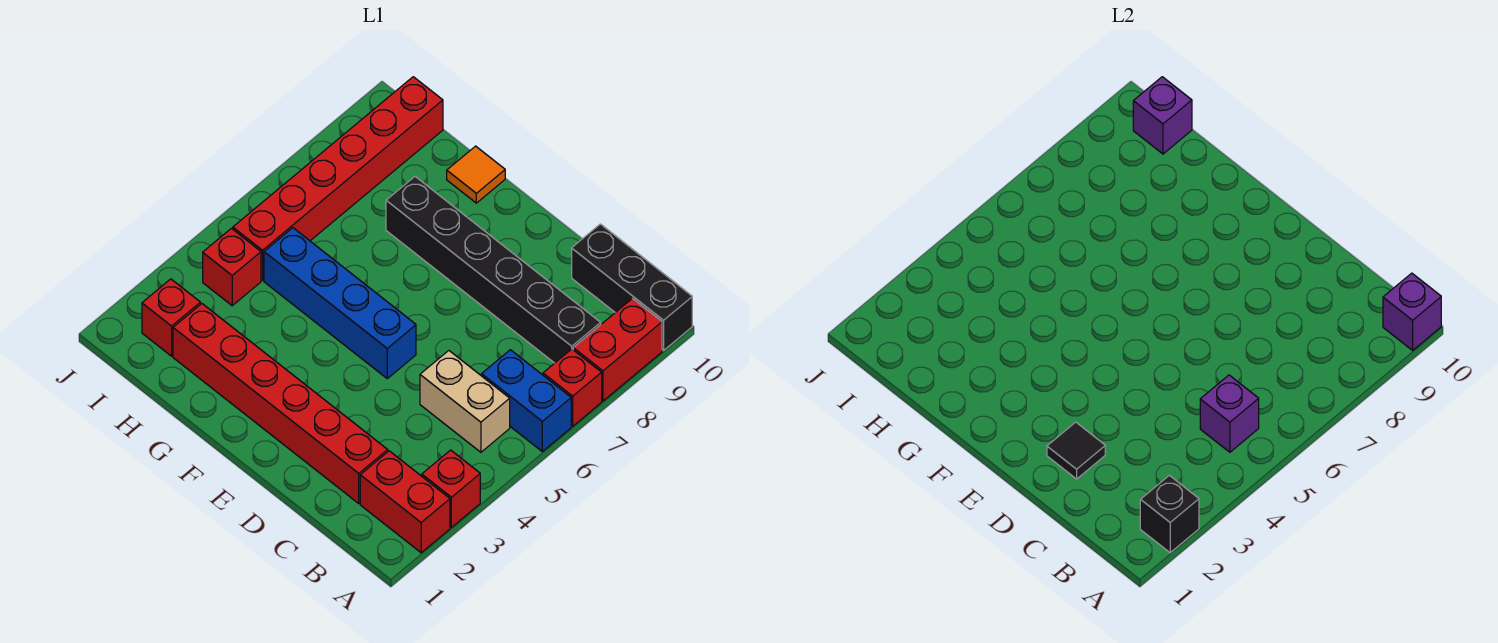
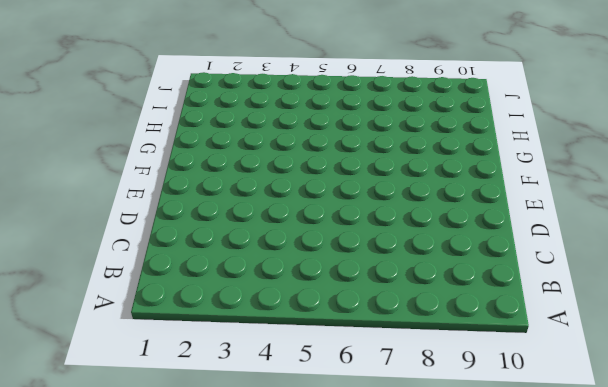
none -> red brick A2:B2 level 1
none -> red brick A3 level 1
none -> blue brick A6:B6 level 1

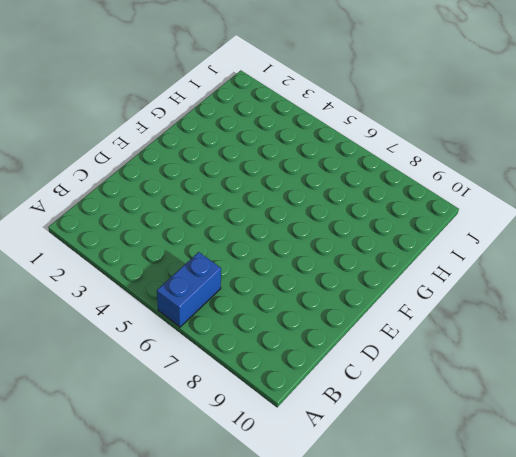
none -> red brick A2:B2 level 1
none -> red brick A3 level 1
none -> red brick A7 level 1

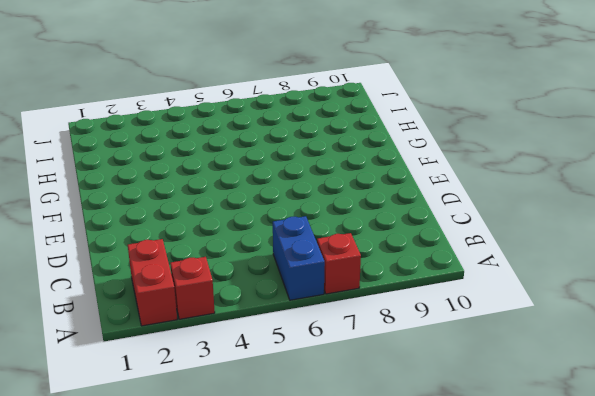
none -> red brick A8:A9 level 1
none -> black brick A10:C10 level 1
none -> tan brick B5:C5 level 1

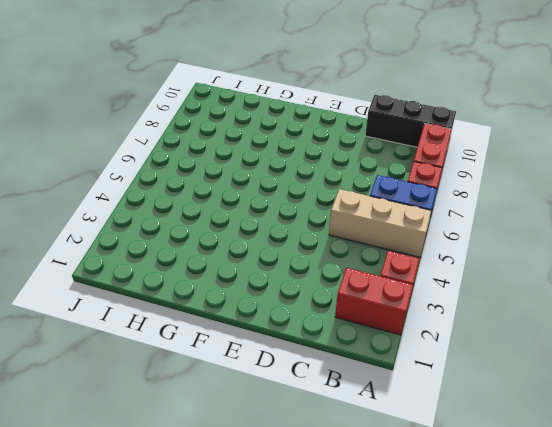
tan brick A5:C5 level 1 -> tan brick B5:C5 level 1
none -> black brick B8:G8 level 1
none -> red brick C2:H2 level 1
none -> blue brick E5:H5 level 1

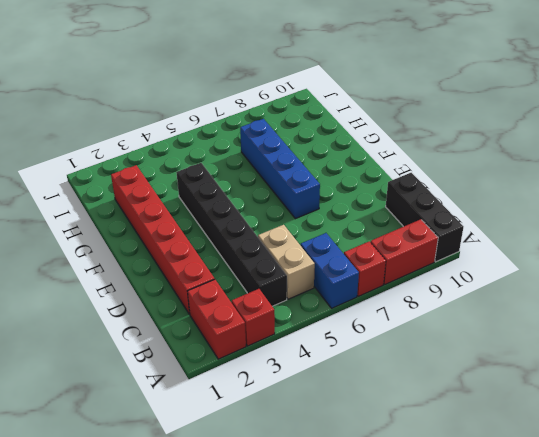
black brick B4:G4 level 1 -> black brick B8:G8 level 1
blue brick E7:H7 level 1 -> blue brick E5:H5 level 1
none -> orange tile G10 level 1
none -> red brick I2 level 1
none -> red brick I4 level 1

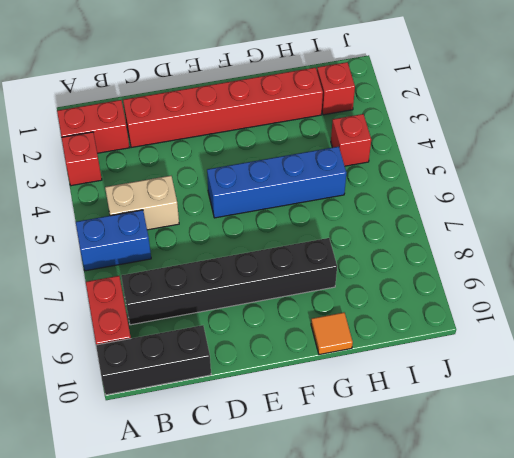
none -> red brick A7 level 1
none -> red brick I5:I10 level 1
none -> black brick A2 level 2

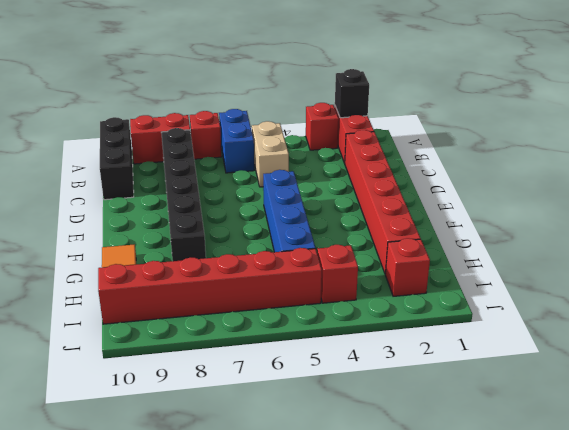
none -> purple brick A10 level 2
none -> purple brick B5 level 2
none -> black tile D2 level 2

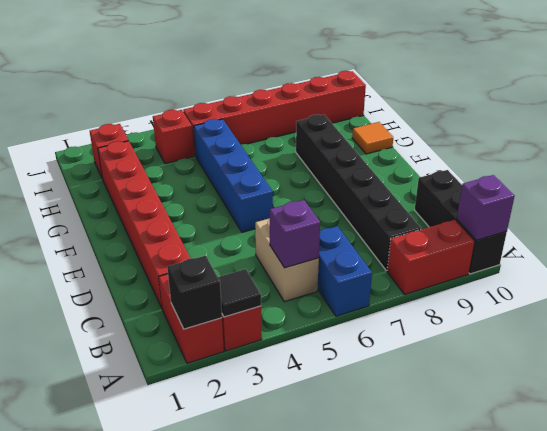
black tile A3 level 2 -> black tile D2 level 2
none -> red brick A7 level 1
none -> purple brick I10 level 2

